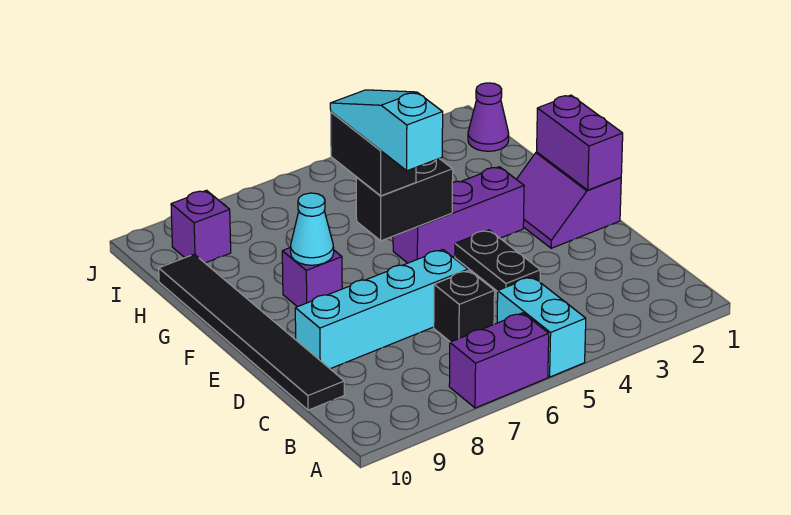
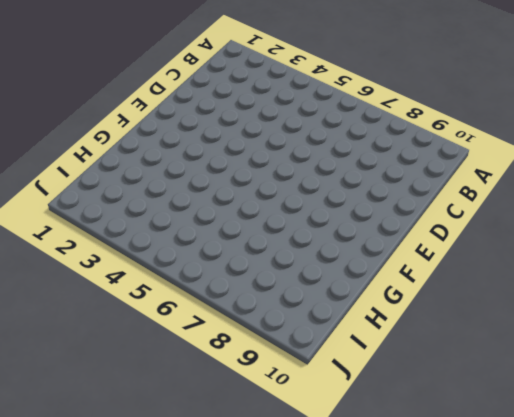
none -> cyan brick A5:B5 level 1
none -> purple brick A6:A7 level 1
none -> black brick C6 level 1

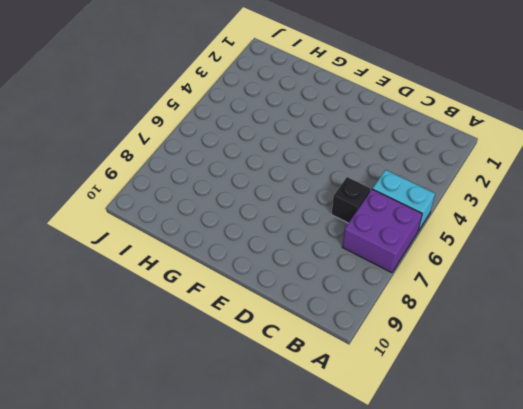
purple brick A6:B7 level 1 -> purple brick A6:A7 level 1
none -> black tile C10:H10 level 1
none -> black plate D4:E4 level 1
none -> cyan brick D6:D9 level 1

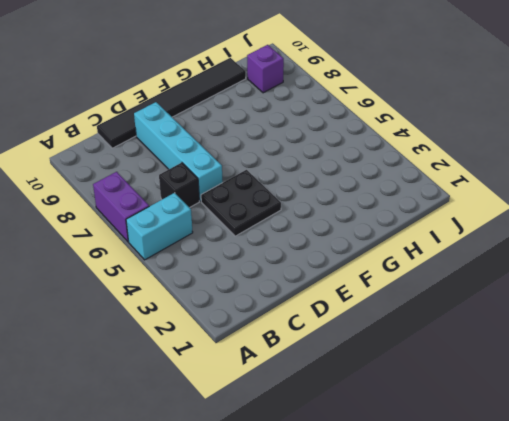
black plate D4:E5 level 1 -> black plate D4:E4 level 1
none -> purple slope E1:F2 level 1 top 1
none -> purple brick F3:F5 level 1
none -> purple brick F8 level 1

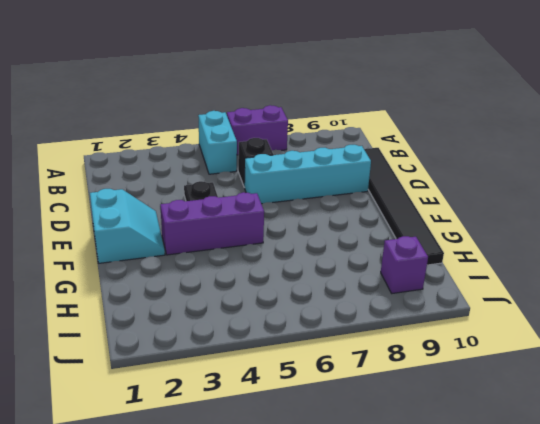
cyan slope E1:F2 level 1 top 1 -> purple slope E1:F2 level 1 top 1
none -> purple brick F8 level 1
none -> purple cone I1 level 1
none -> purple brick E1:F1 level 2

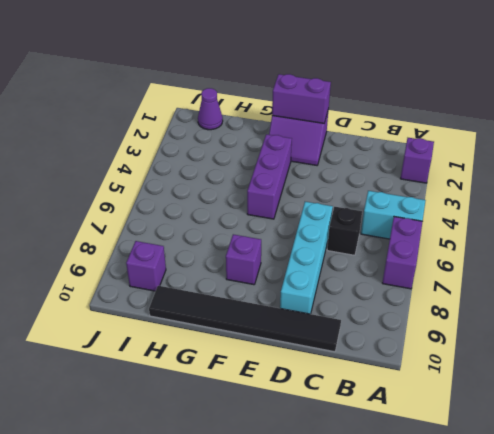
purple brick A2 level 1 -> none
none -> black plate D4:E4 level 1
none -> black brick F5:F6 level 2
none -> cyan cone F8 level 2

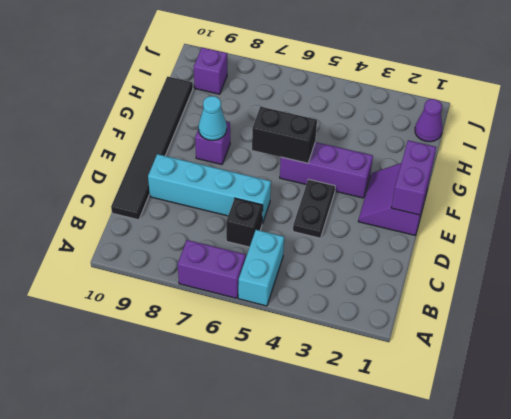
none -> black brick F6:G6 level 3
none -> cyan slope E6:G6 level 4 top E

